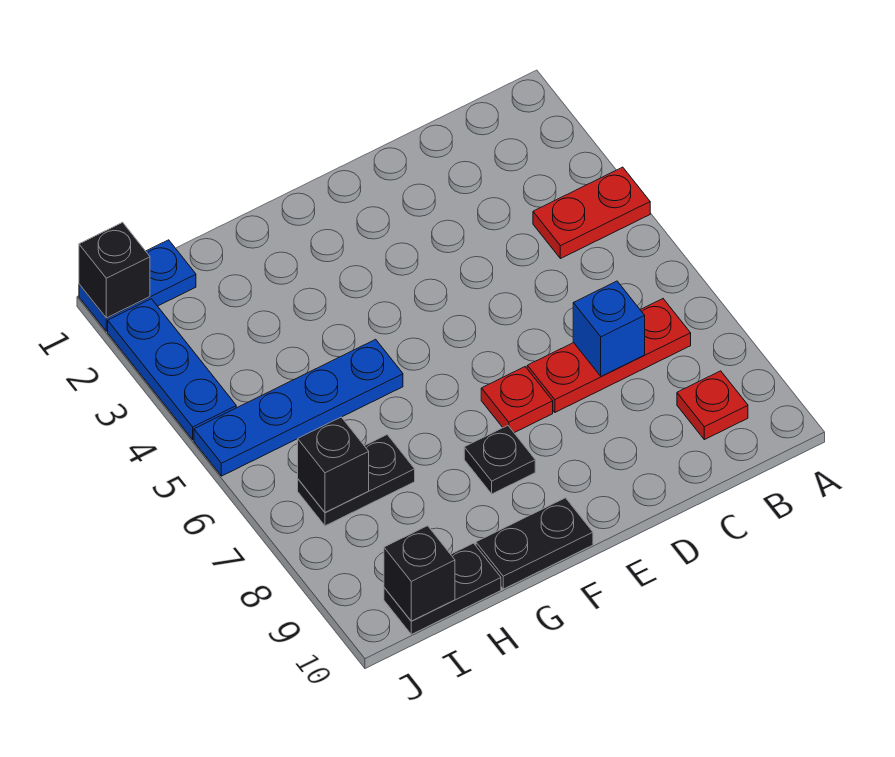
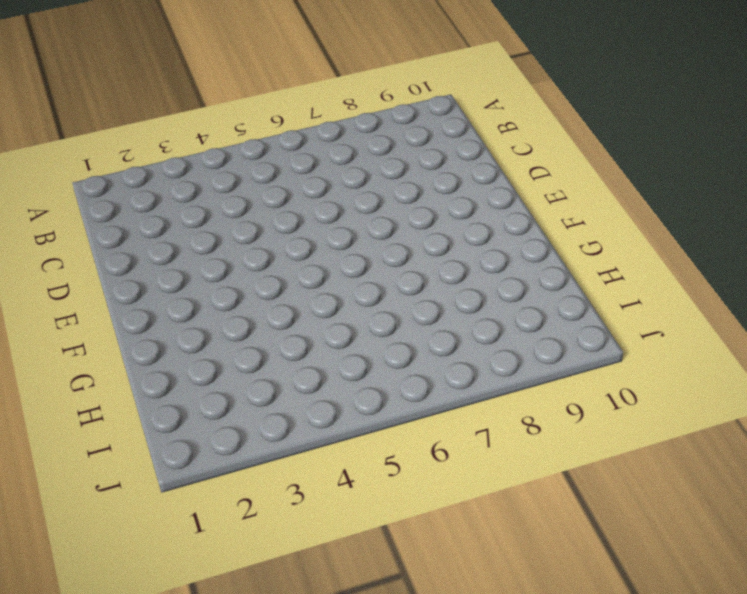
none -> red plate A4:B4 level 1
none -> red plate B7:D7 level 1
none -> red plate B9 level 1

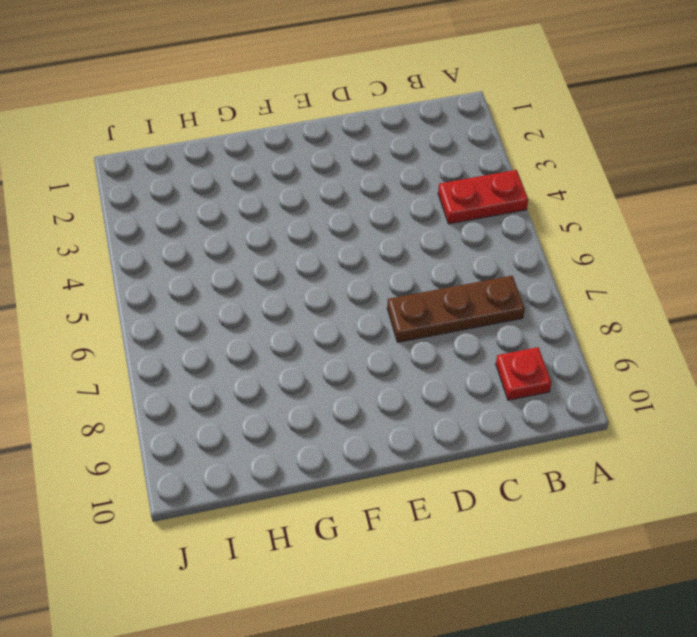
brown plate B7:D7 level 1 -> red plate B7:D7 level 1
none -> red plate E7 level 1
none -> black plate F8 level 1
none -> black plate F10:G10 level 1

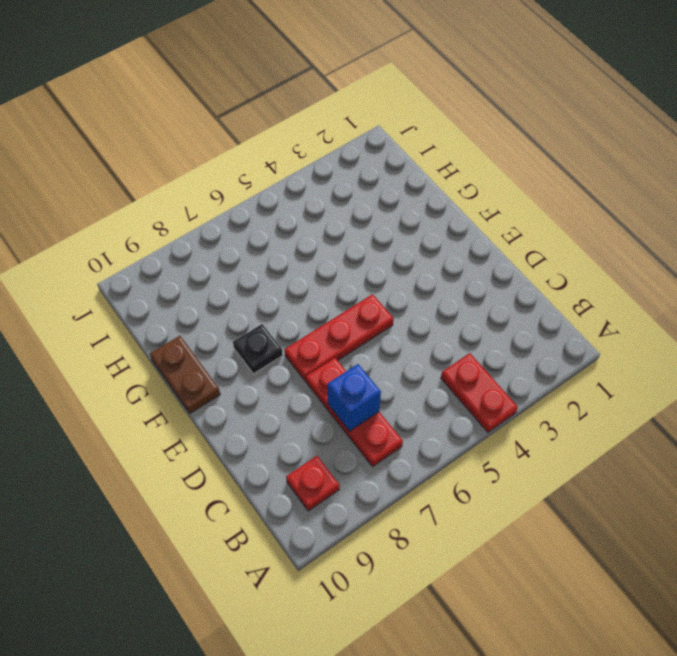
red plate E5:E7 level 1 -> red plate E7 level 1
brown plate F10:G10 level 1 -> black plate F10:G10 level 1
none -> blue plate G5:J5 level 1
none -> black plate H7:I7 level 1
none -> black plate H10:I10 level 1

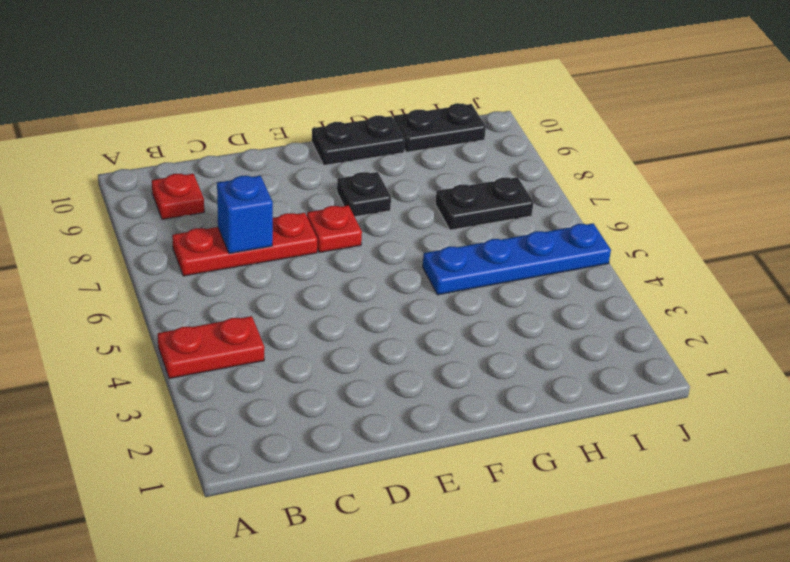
none -> blue plate I1:J1 level 1
none -> blue plate J2:J4 level 1
none -> black brick I7 level 2

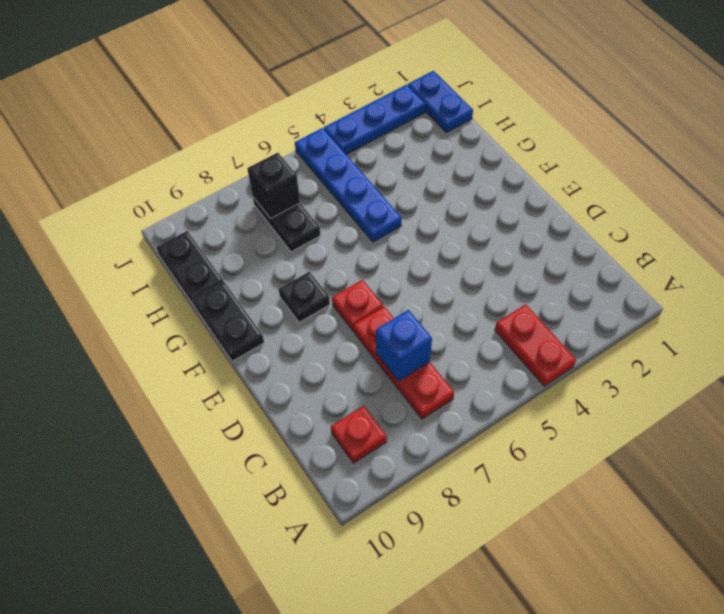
none -> black brick I10 level 2
none -> black brick J1 level 2

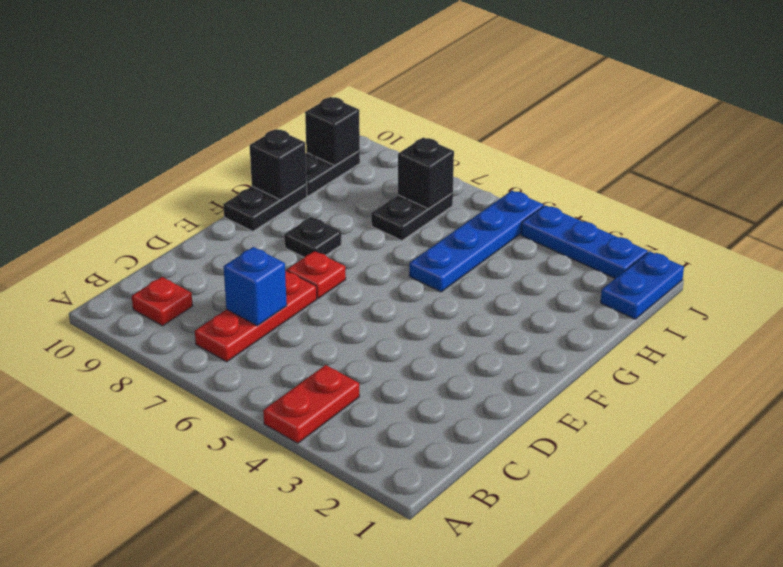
black brick G10 level 2 -> black brick J1 level 2

